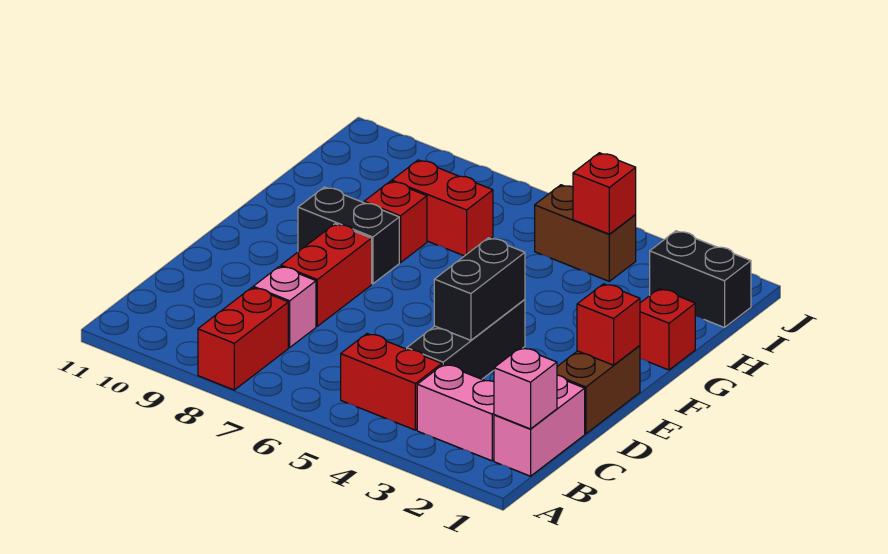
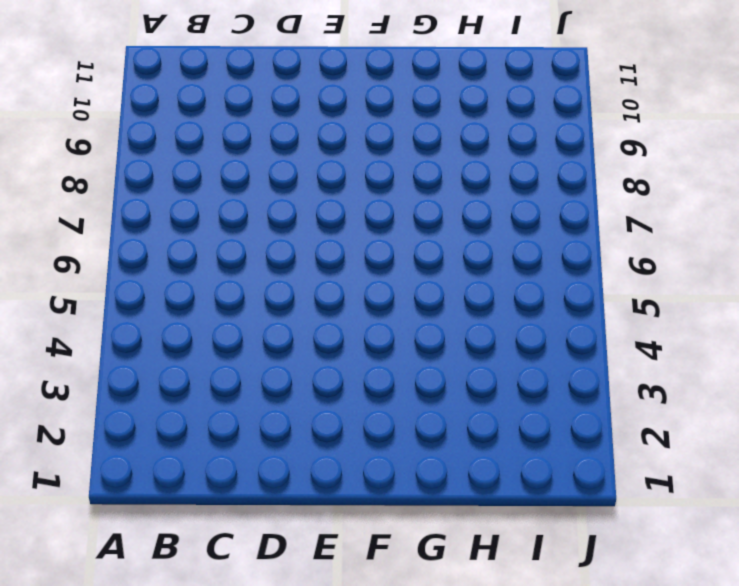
none -> red brick A8:B8 level 1
none -> pink brick B1:C1 level 1
none -> pink brick B2:B3 level 1

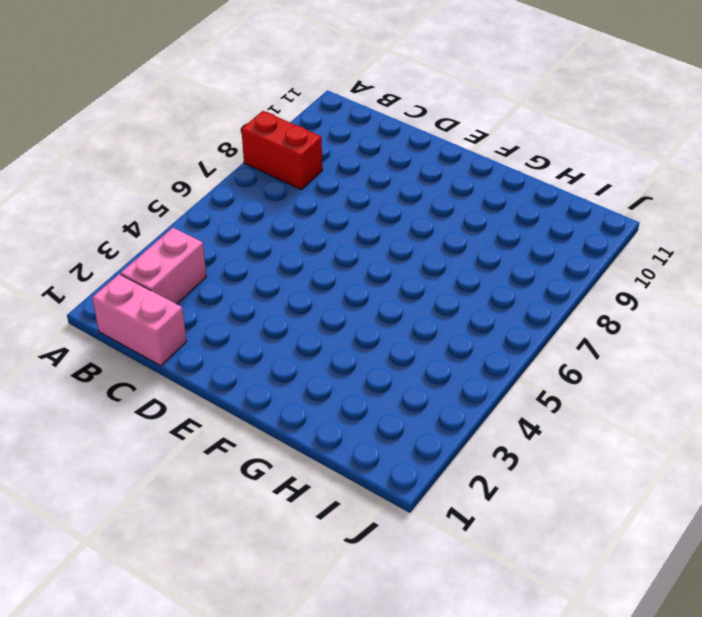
none -> red brick B4:B5 level 1
none -> black brick C4:E4 level 1
none -> pink brick C8 level 1

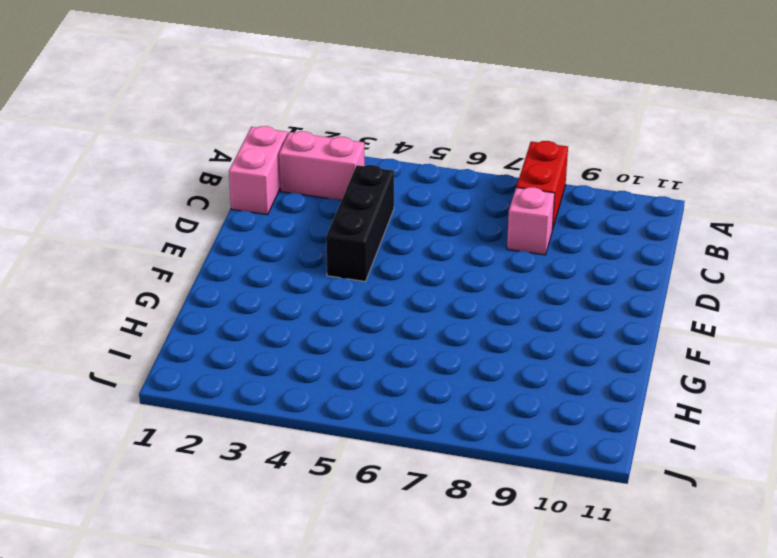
none -> red brick B4:B5 level 1
none -> brown brick D1:E1 level 1
none -> red brick D8:E8 level 1

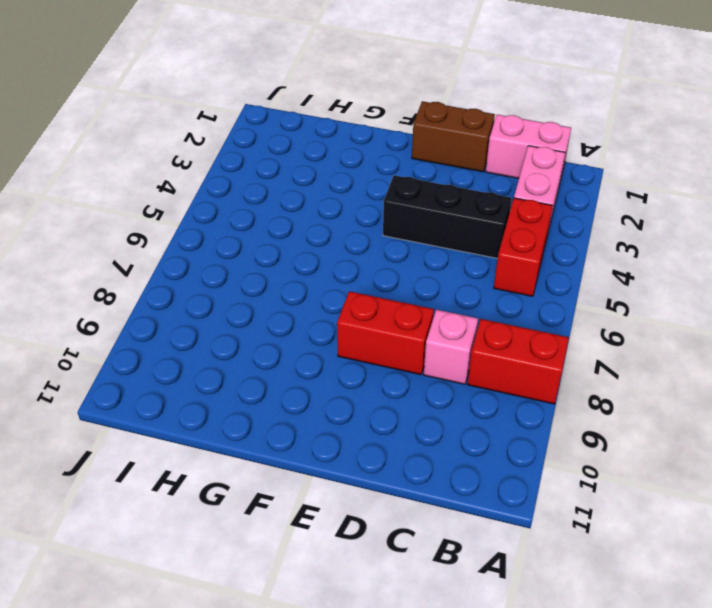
none -> black brick F8:F9 level 1
none -> red brick G1 level 1
none -> red brick G8 level 1

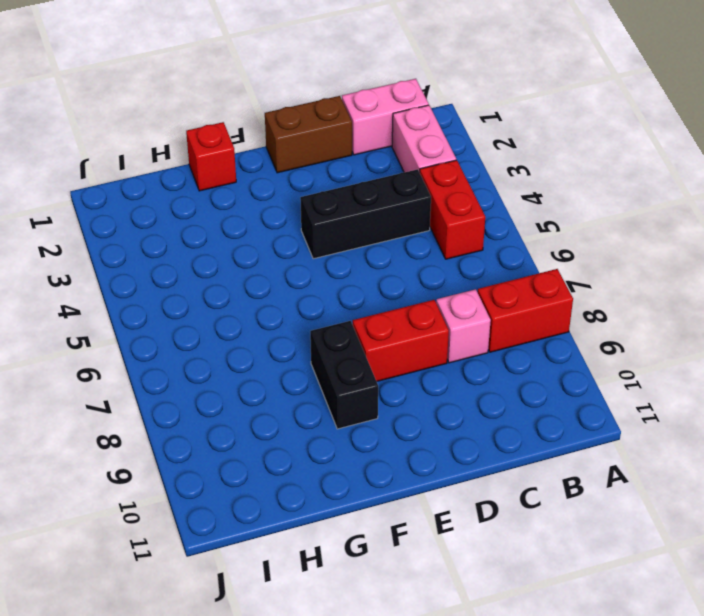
none -> red brick G8 level 1
none -> red brick H7:H8 level 1
none -> black brick I1:I2 level 1

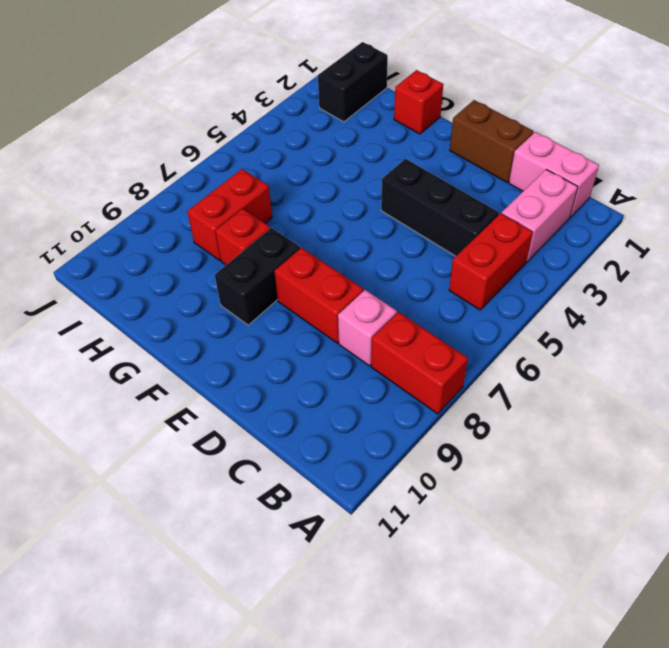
none -> brown brick I4:I5 level 1
none -> pink brick B1 level 2
none -> black brick D4:E4 level 2

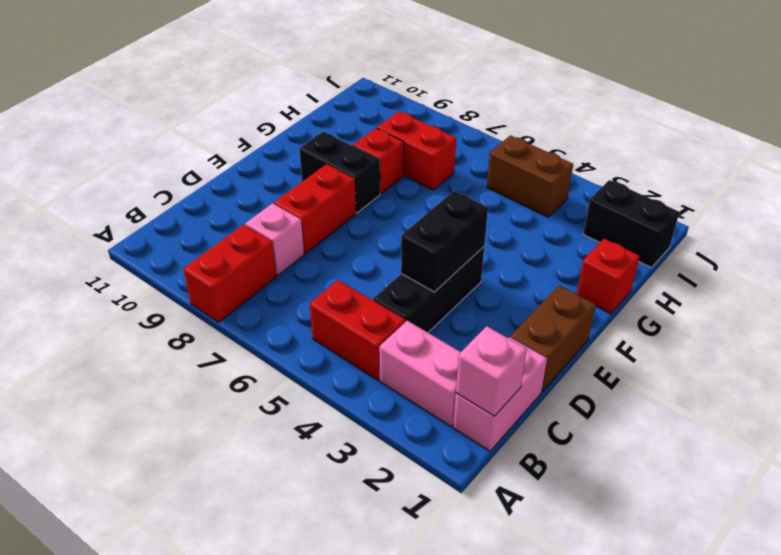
none -> red brick E1 level 2
none -> red brick I4 level 2

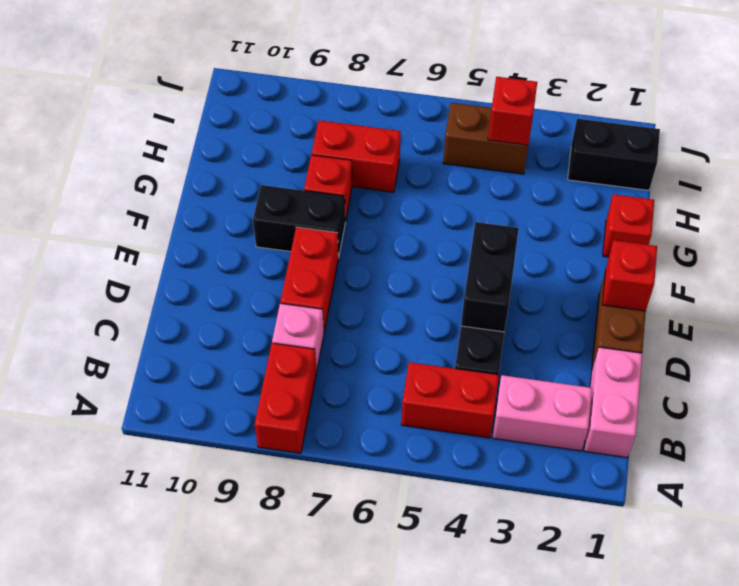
none -> pink brick B1 level 2

